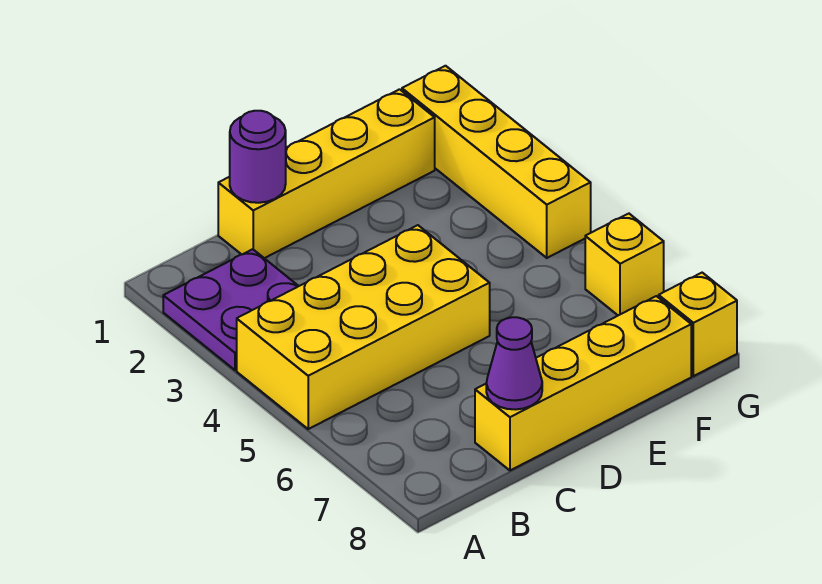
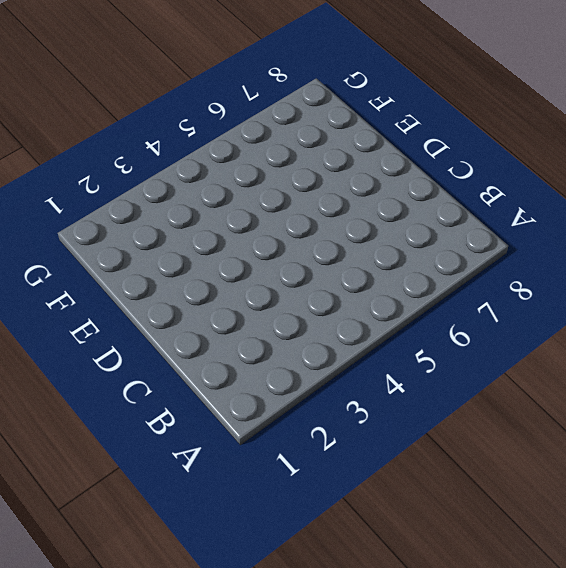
none -> purple plate A2:B3 level 1
none -> yellow brick A4:D5 level 1

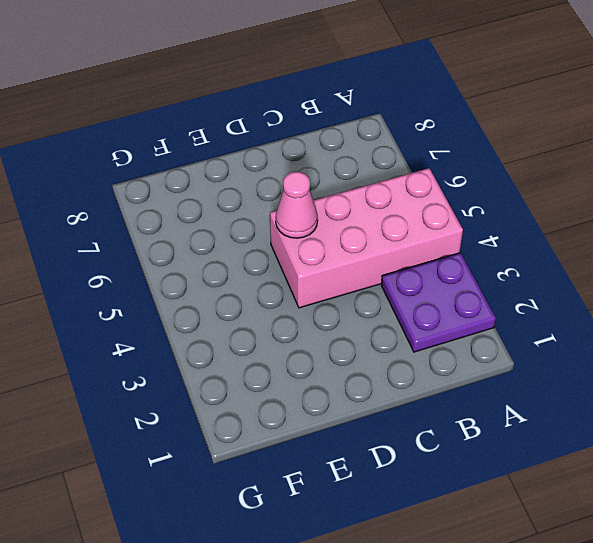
pink brick A4:D5 level 1 -> yellow brick A4:D5 level 1
pink cone D5 level 2 -> none
none -> yellow brick C1:F1 level 1
none -> yellow brick C8:F8 level 1

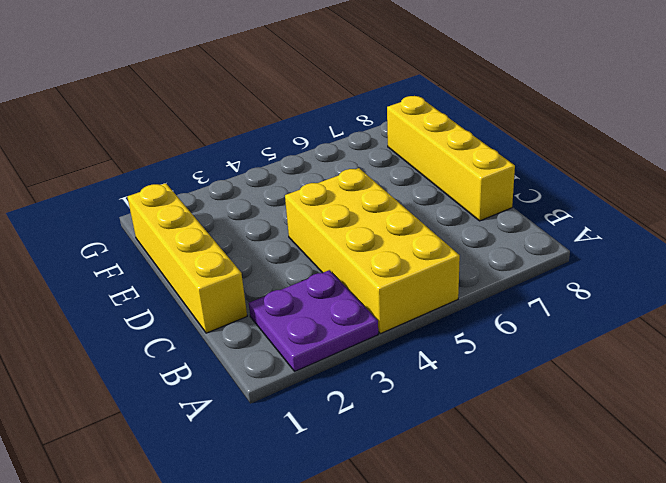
none -> yellow brick G1:G4 level 1
none -> yellow brick G6 level 1

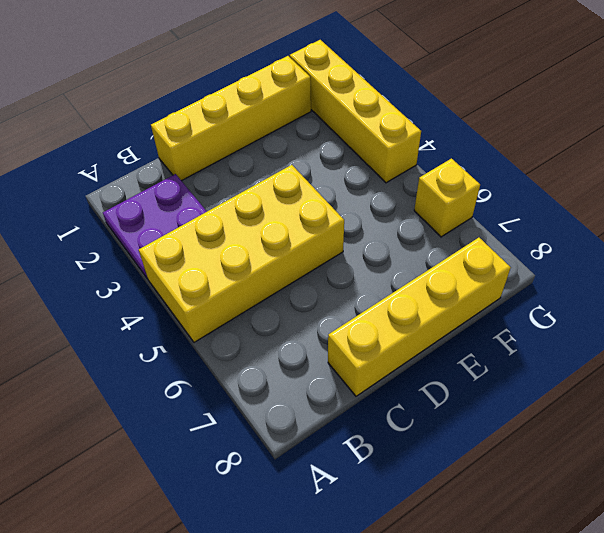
none -> yellow brick G8 level 1
none -> purple round brick C1 level 2

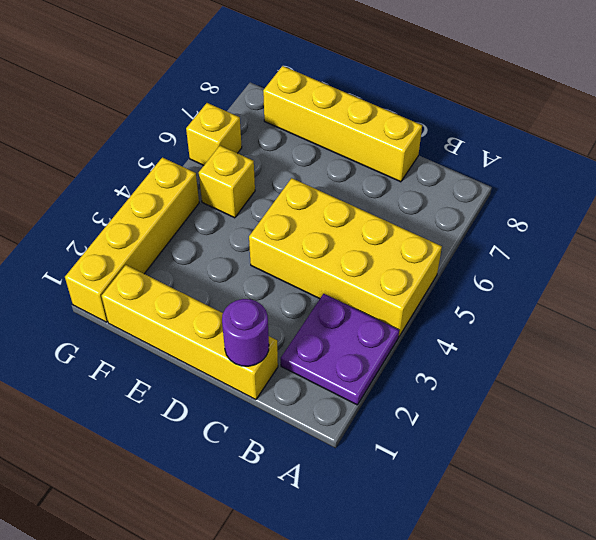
yellow brick F5 level 1 -> yellow brick G8 level 1
none -> purple cone C8 level 2

